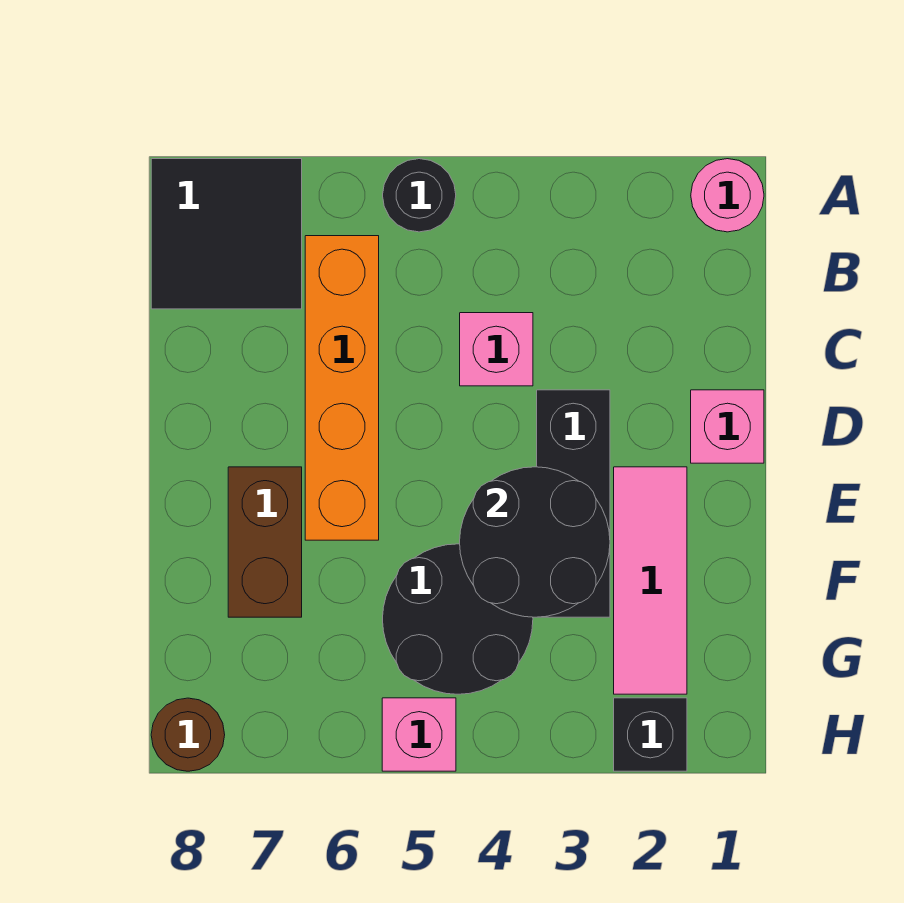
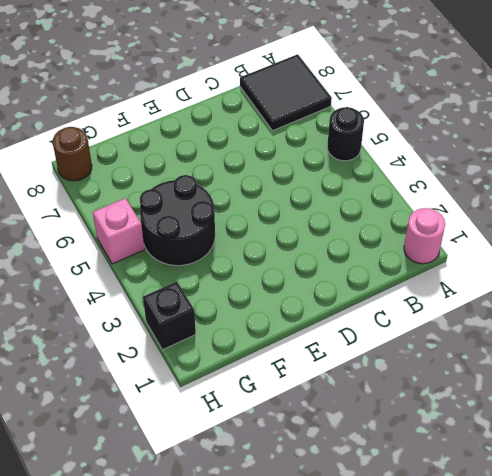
none -> orange brick B6:E6 level 1
none -> pink brick C4 level 1
none -> pink brick D1 level 1

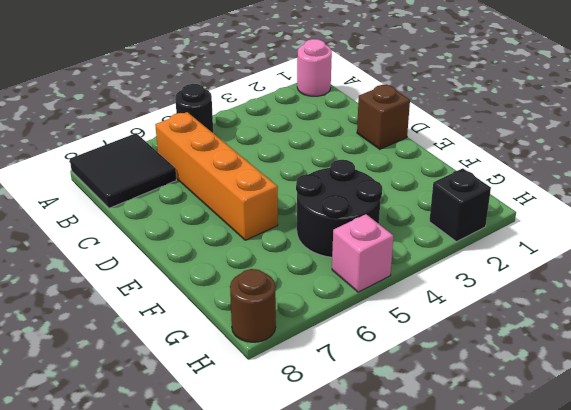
brown brick D1 level 1 -> pink brick D1 level 1
none -> pink brick C4 level 1
none -> black brick D3:F3 level 1
none -> pink tile E2:G2 level 1

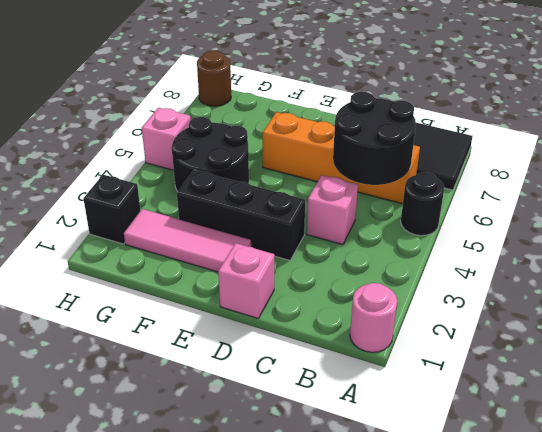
black round brick B5:C6 level 2 -> black round brick E3:F4 level 2
none -> brown brick E7:F7 level 1

